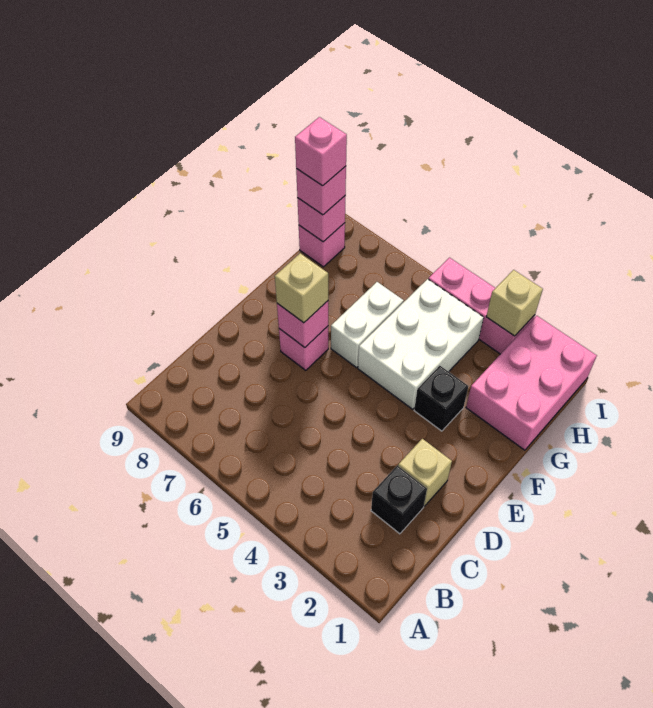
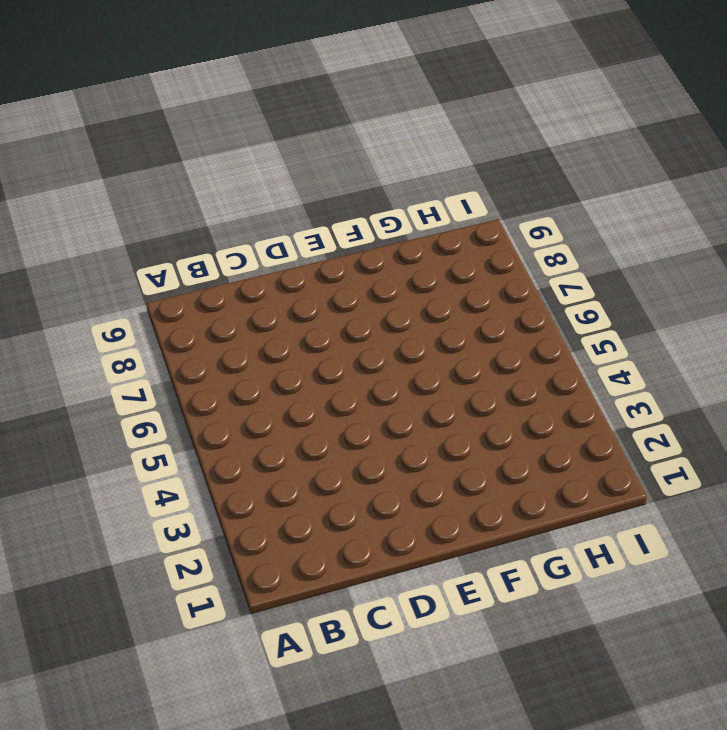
none -> black brick C2 level 1
none -> tan brick D2 level 1
none -> pink brick E7 level 1

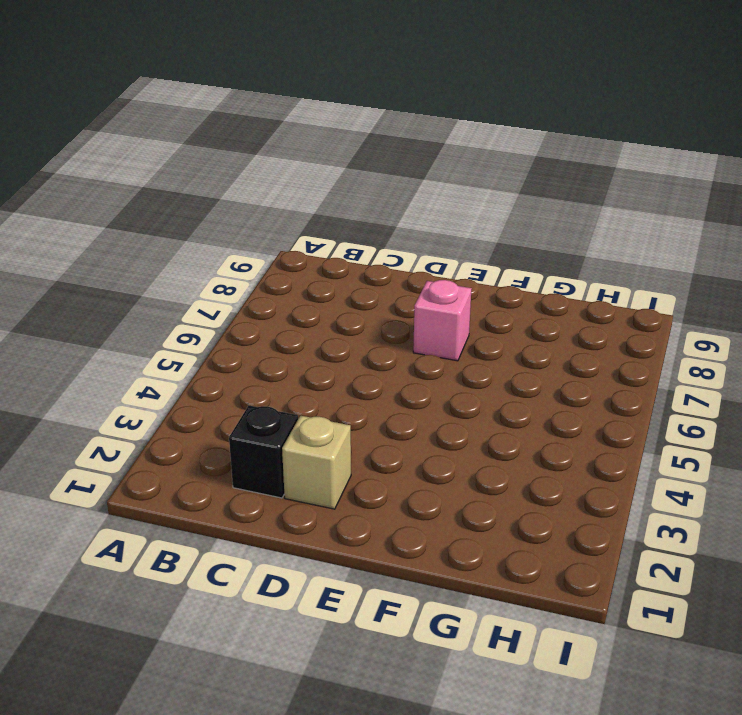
none -> black brick F3 level 1
none -> white brick F4:H5 level 1
none -> white brick F6:G6 level 1

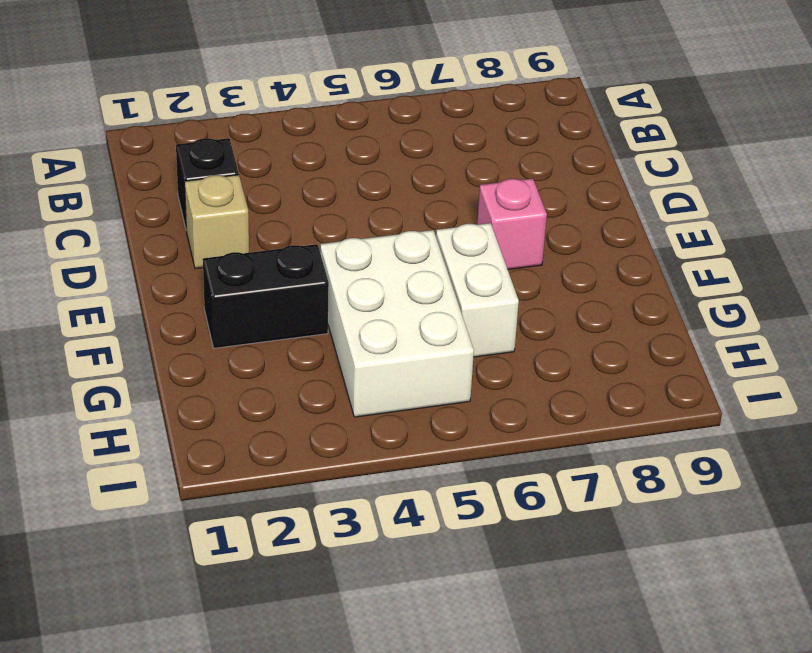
black brick F2:F3 level 1 -> black brick F3 level 1
none -> pink brick G1:I2 level 1
none -> pink brick H9 level 1
none -> pink brick I3:I5 level 1

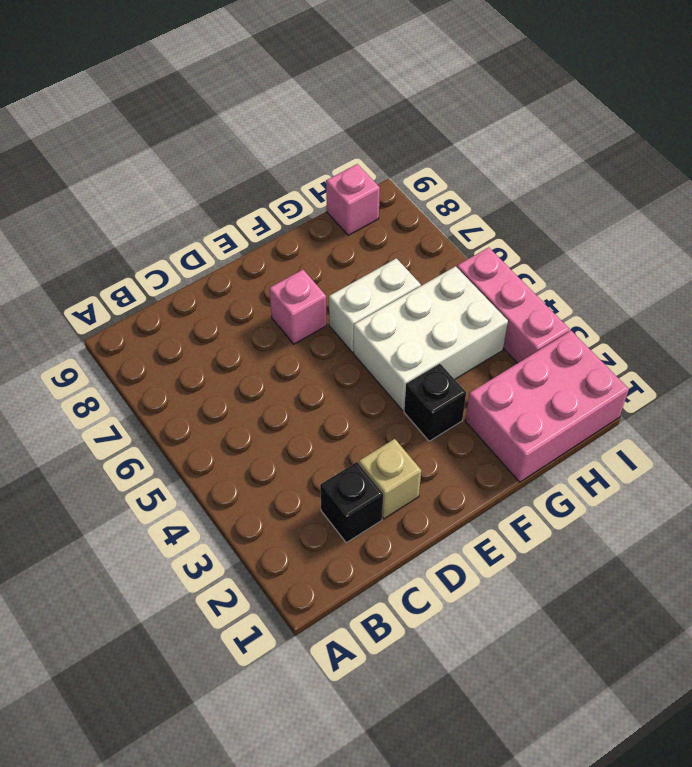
none -> pink brick E7 level 2
none -> pink brick H9 level 2
none -> tan brick I3 level 2

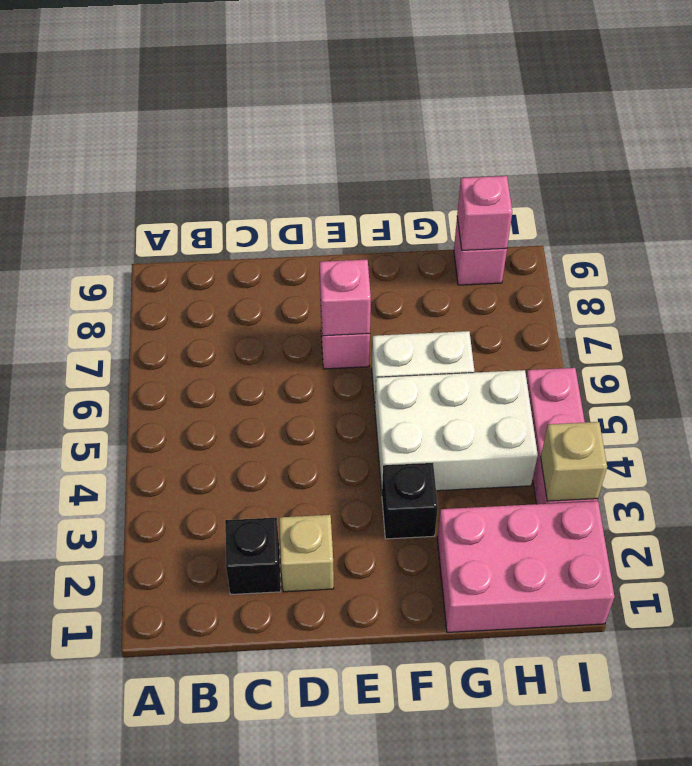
none -> tan brick E7 level 3
none -> pink brick H9 level 3
none -> pink brick H9 level 4

